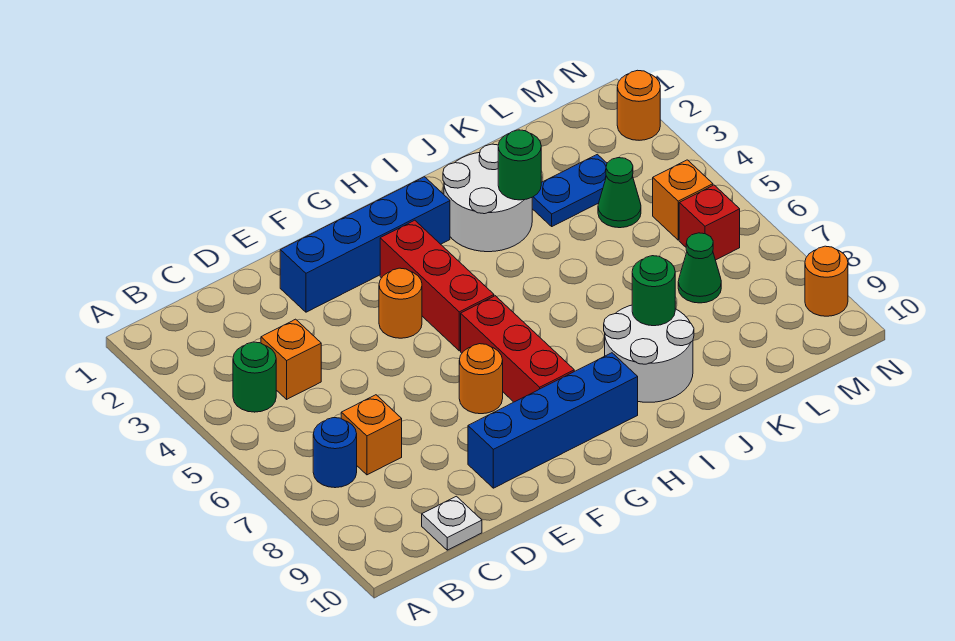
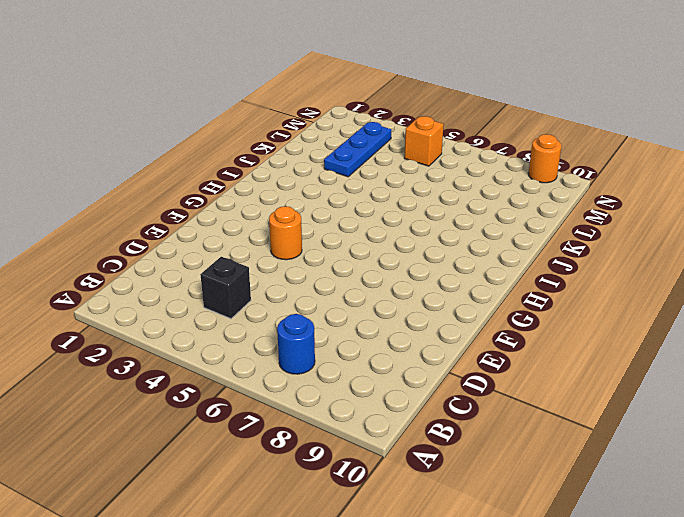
black brick C4 level 1 -> orange brick C4 level 1
blue plate K3:M3 level 1 -> blue plate K3:L3 level 1
none -> green round brick B4 level 1
none -> orange brick C7 level 1
none -> white plate C10 level 1

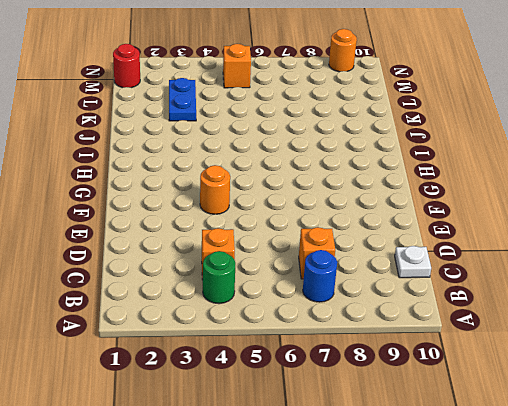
red round brick M1 level 1 -> none
none -> blue brick E2:H2 level 1
none -> blue brick E9:H9 level 1
none -> orange round brick F7 level 1

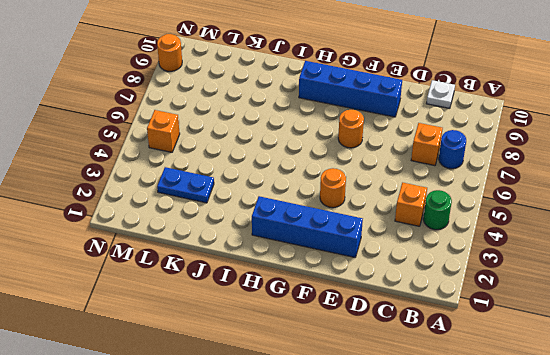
none -> red brick G3:G5 level 1
none -> red brick G6:G8 level 1
none -> white round brick I2:J3 level 1

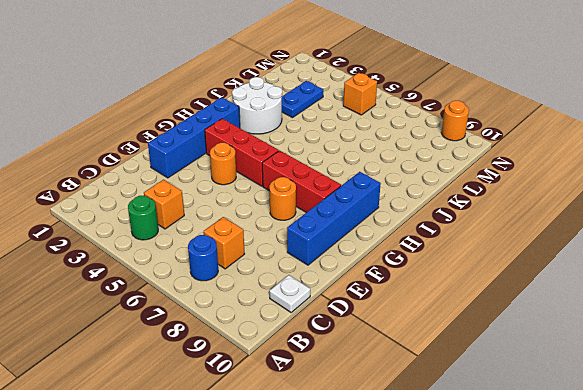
none -> white round brick I8:J9 level 1
none -> green cone L4 level 1
none -> green cone L7 level 1

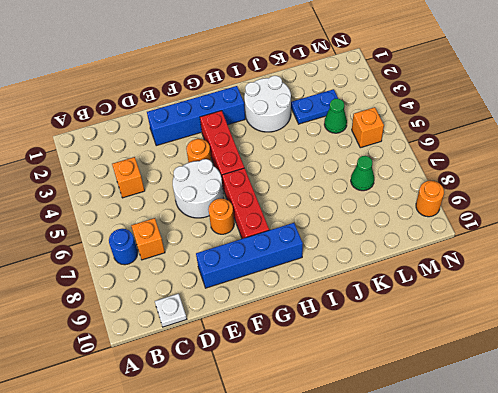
white round brick E5:F6 level 1 -> white round brick I8:J9 level 1
none -> green round brick B4 level 1
none -> red brick M6 level 1
none -> orange round brick N2 level 1

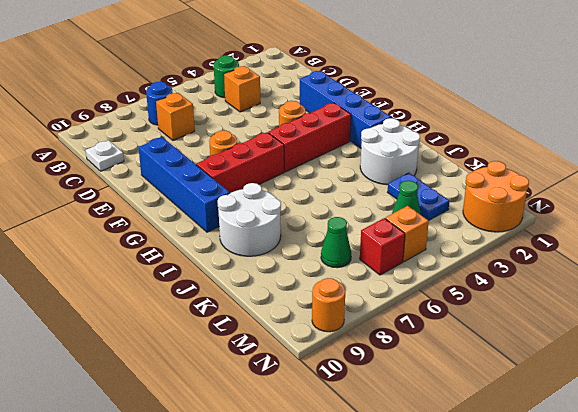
orange round brick M1:N2 level 1 -> orange round brick N2 level 1
none -> green round brick J3 level 2
none -> green round brick J8 level 2

